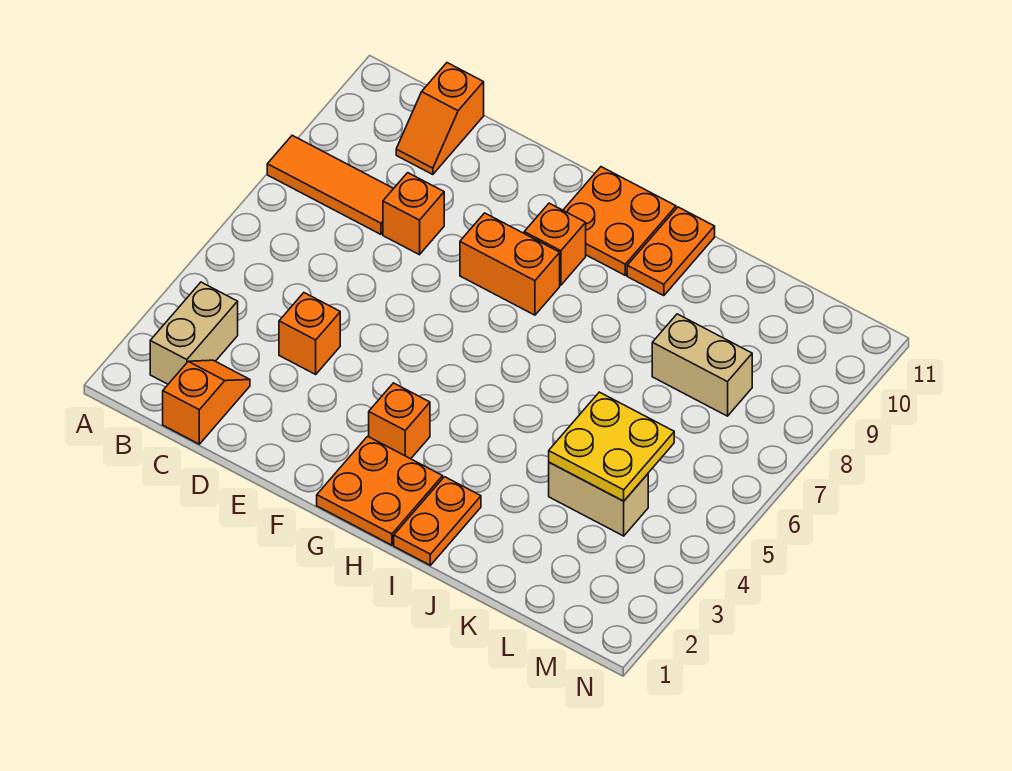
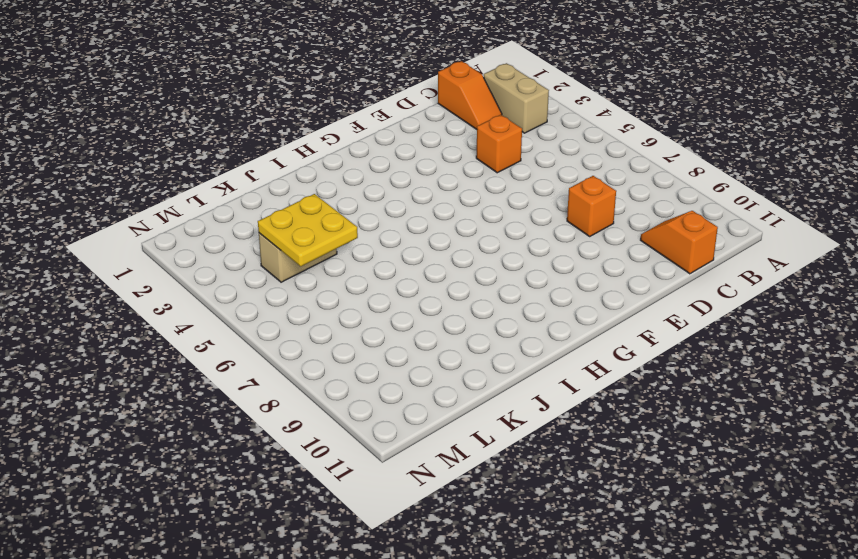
none -> orange tile A8:C8 level 1
none -> orange brick F8:G8 level 1
none -> orange plate G1:H2 level 1

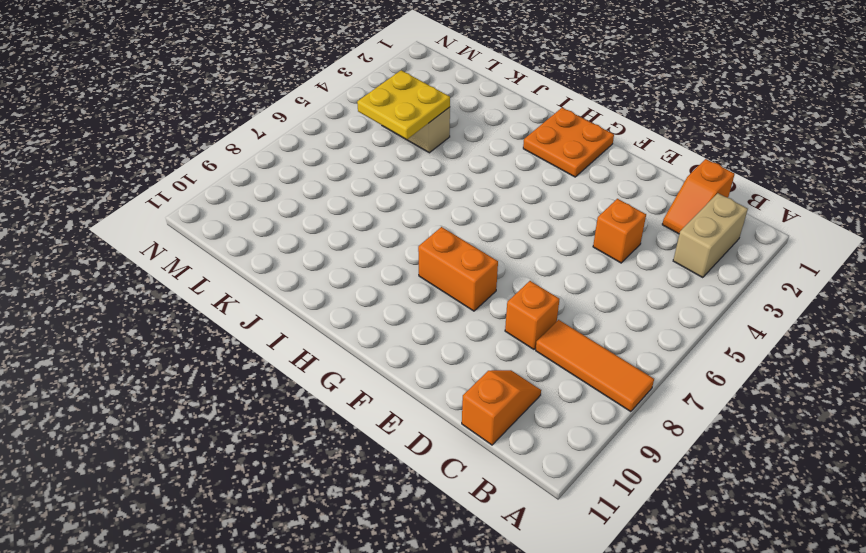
none -> orange brick G3 level 1
none -> orange brick G9 level 1
none -> orange plate G10:H11 level 1

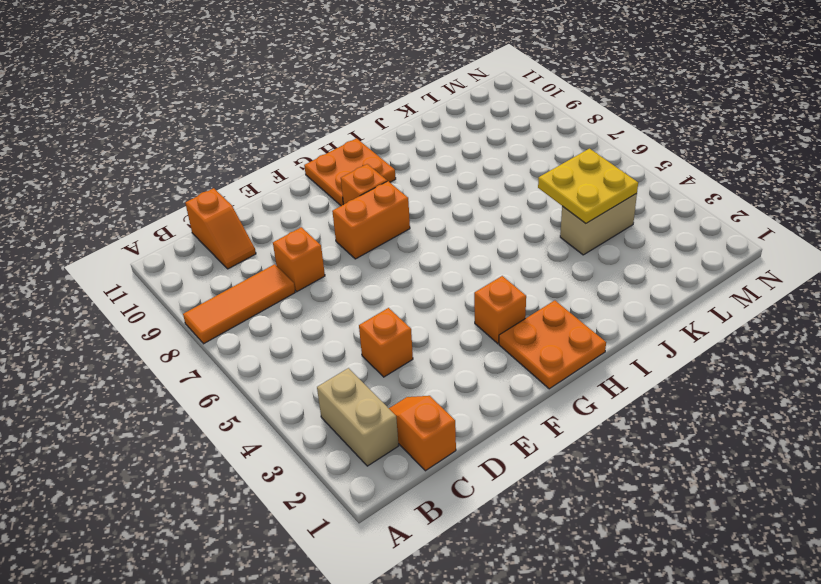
none -> orange plate I1:I2 level 1
none -> orange plate I10:I11 level 1
none -> tan brick K8:L8 level 1

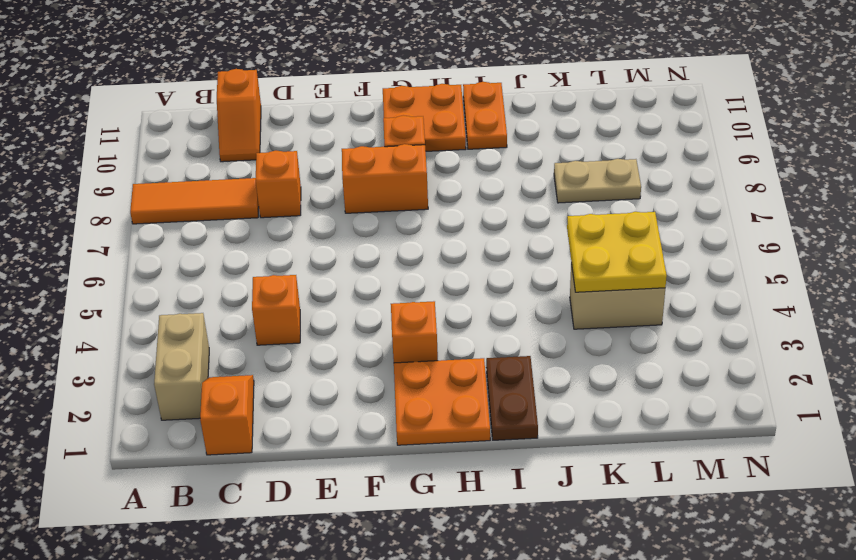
brown plate I1:I2 level 1 -> orange plate I1:I2 level 1
tan plate K8:L8 level 1 -> tan brick K8:L8 level 1

